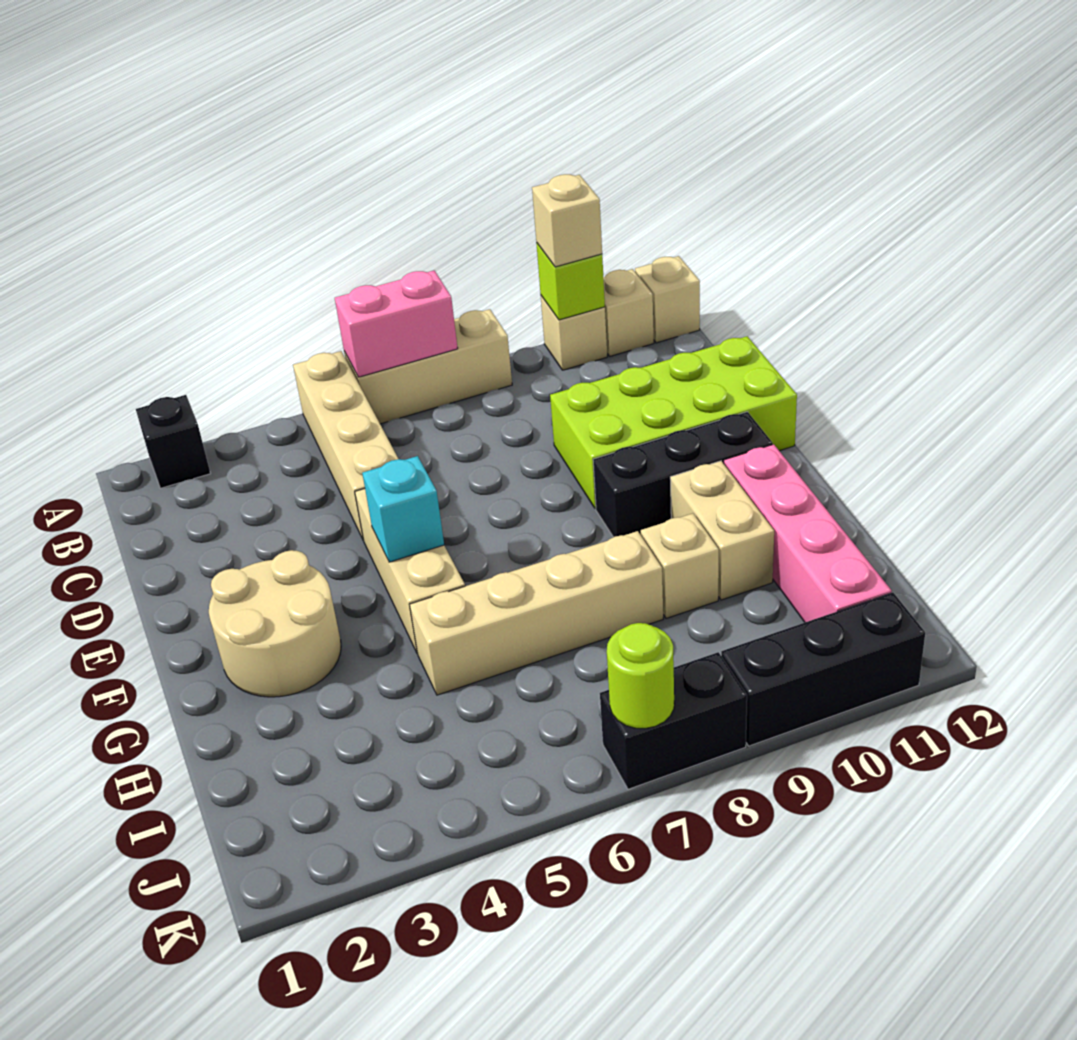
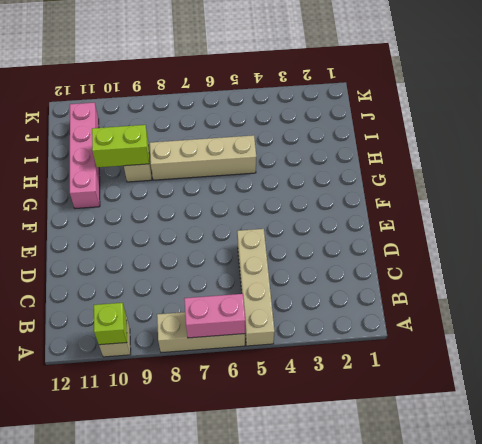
lime brick H9:H10 level 2 -> none
none -> black brick A2 level 1
none -> tan brick A11 level 1
none -> tan brick A12 level 1

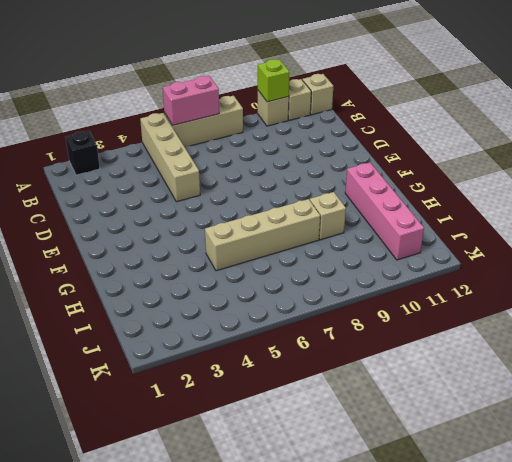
none -> lime brick D9:E12 level 1
none -> tan brick E5:G5 level 1
none -> tan round brick F2:G3 level 1

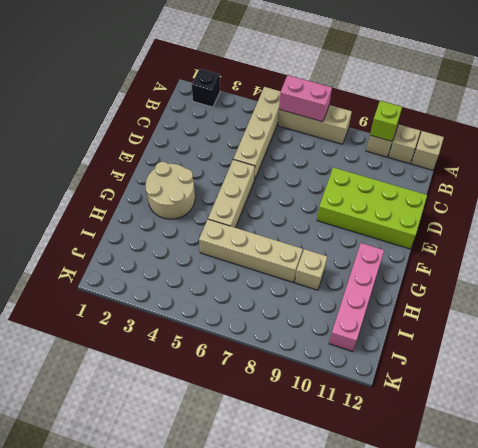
none -> black brick F9:F11 level 1
none -> tan brick G10:H10 level 1
none -> black brick K7:K8 level 1

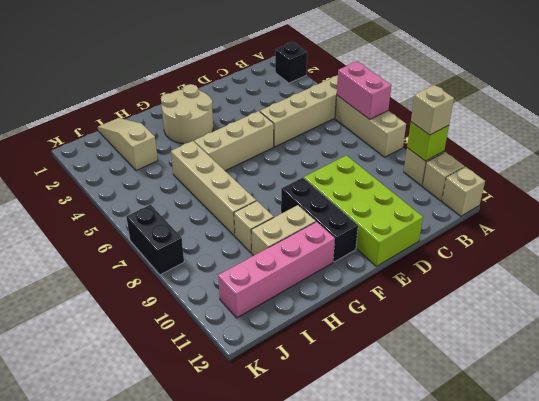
tan slope I1:I3 level 1 top 3 -> none
none -> black brick K9:K11 level 1
none -> cyan brick F5 level 2
none -> lime round brick K7 level 2

